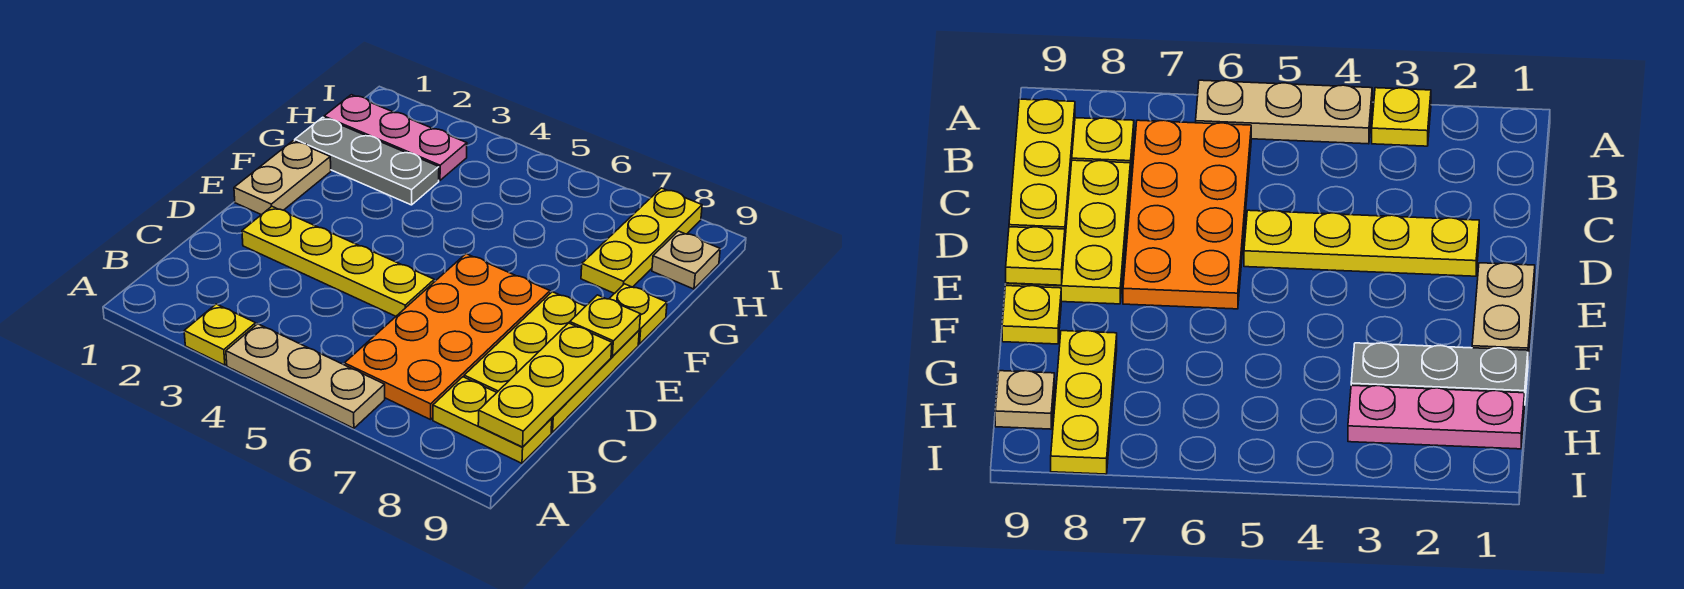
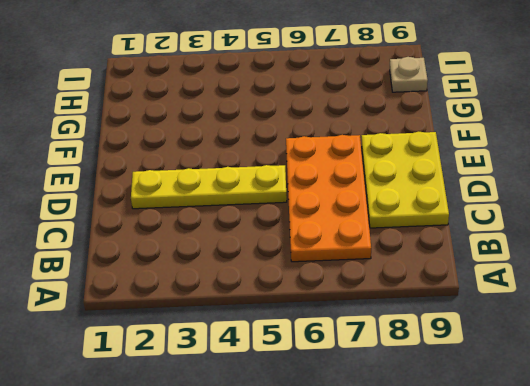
none -> yellow plate A3 level 1
none -> tan plate A4:A6 level 1
none -> yellow plate B8:B9 level 1

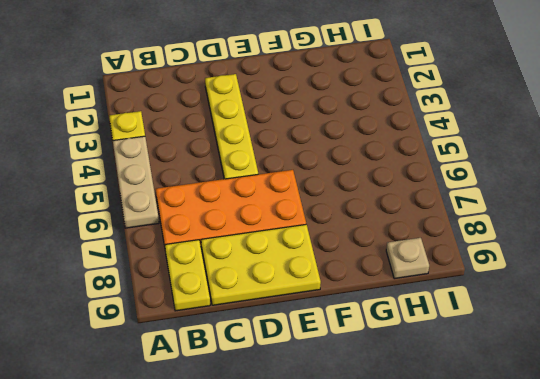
none -> tan plate E1:F1 level 1
none -> yellow plate F9 level 1
none -> grey plate G1:G3 level 1

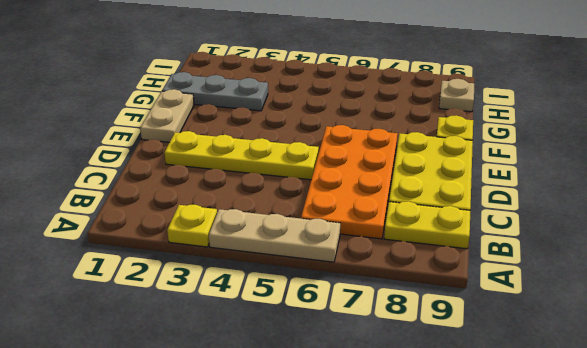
none -> yellow plate G8:I8 level 1
none -> pink plate H1:H3 level 1
none -> yellow plate B9:D9 level 2

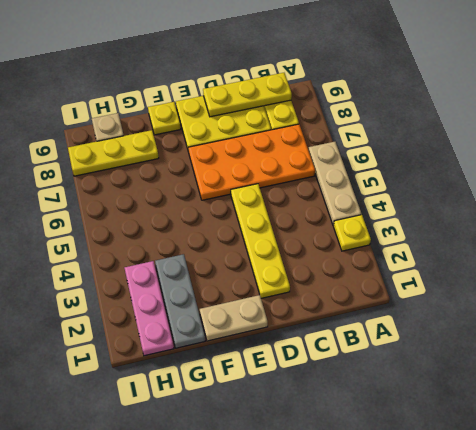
none -> yellow plate E9 level 2

